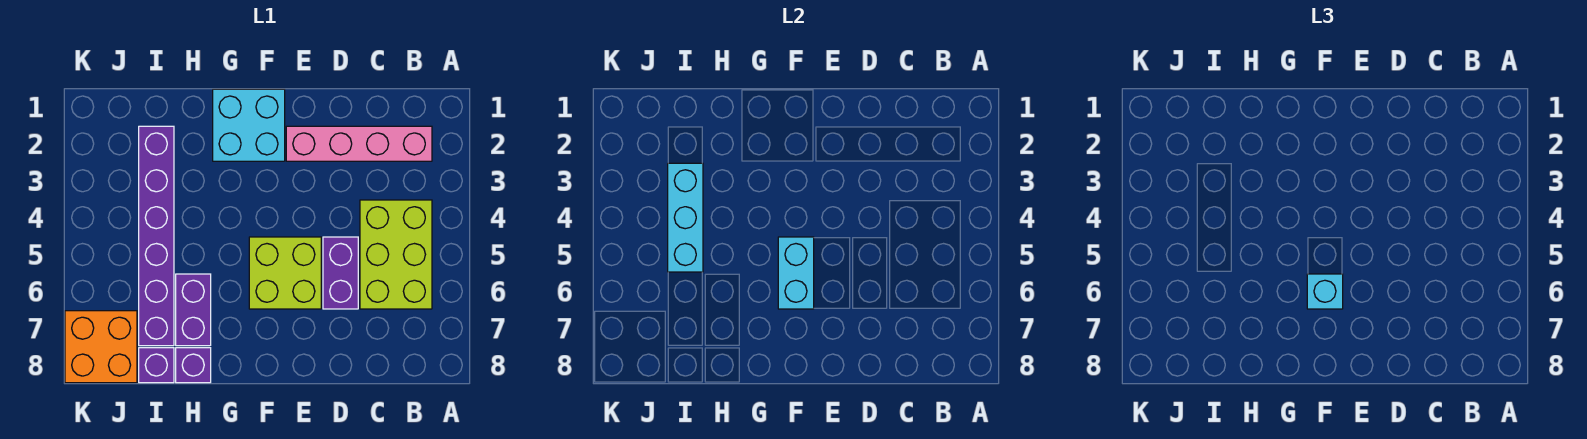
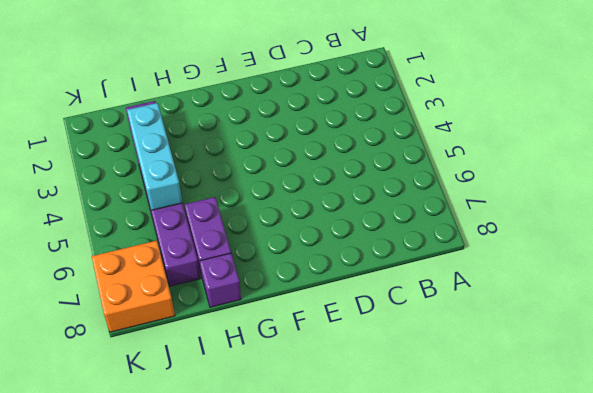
none -> pink brick B2:E2 level 1
none -> lime brick B4:C6 level 1
none -> purple brick D5:D6 level 1

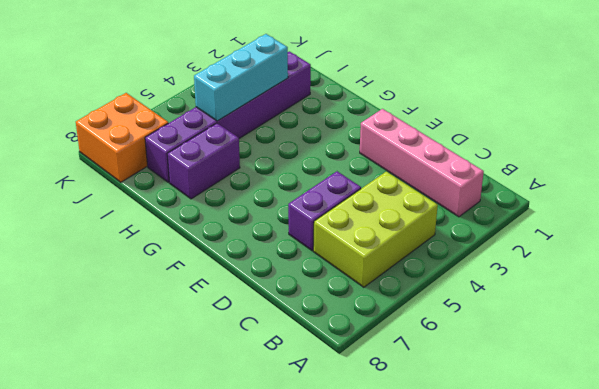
none -> lime brick E5:F6 level 1
none -> cyan brick F1:G2 level 1
none -> purple brick H8 level 1

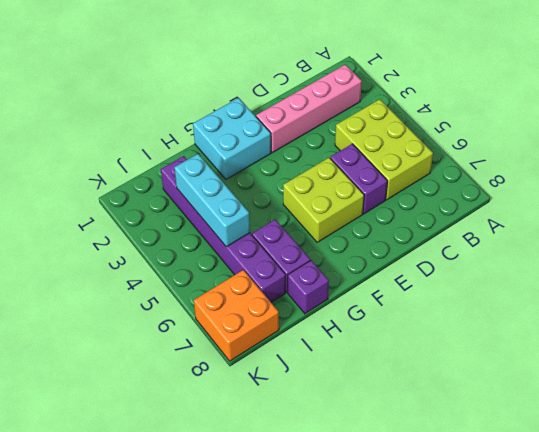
none -> purple brick I8 level 1
none -> cyan brick F5:F6 level 2
none -> cyan brick F6 level 3

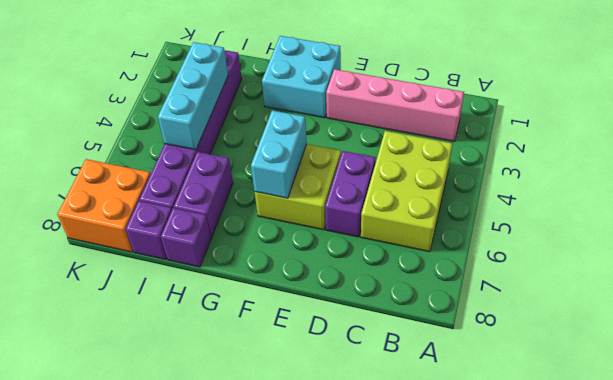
none -> cyan brick F6 level 3

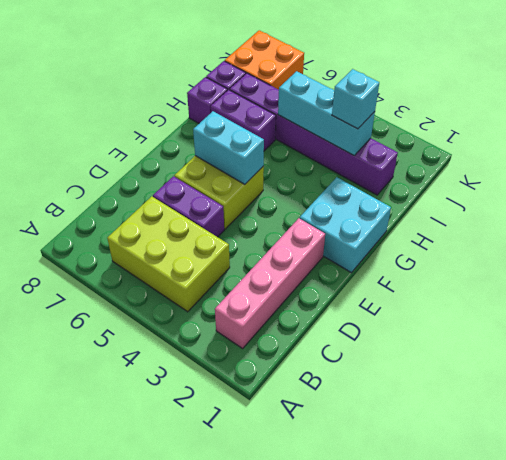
cyan brick I3 level 3 -> cyan brick F6 level 3

